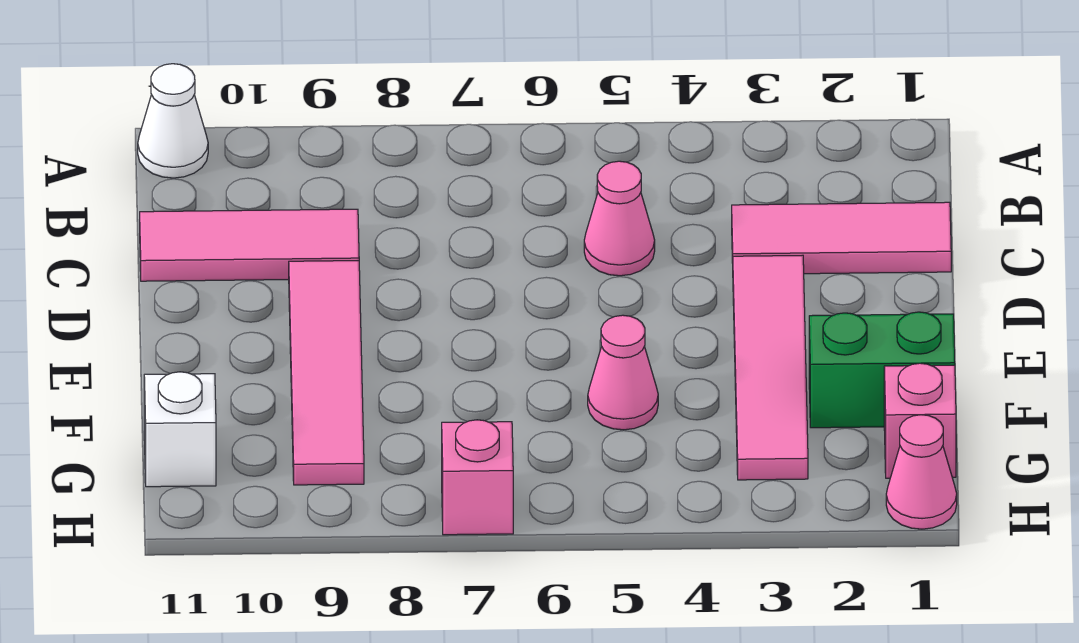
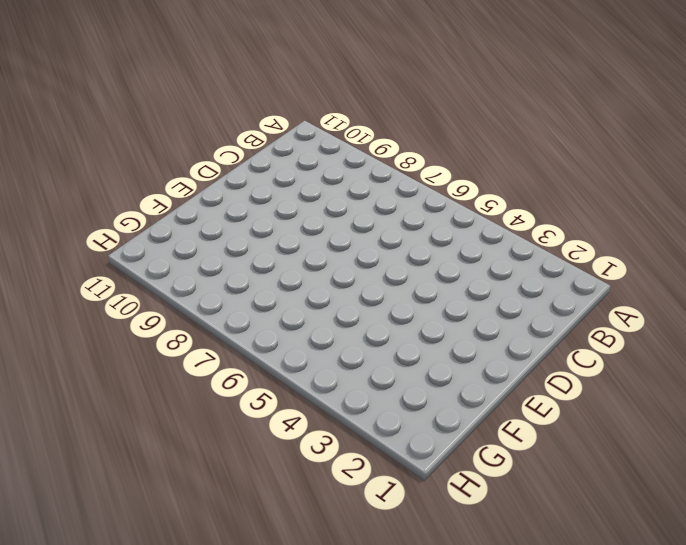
none -> white cone A11 level 1
none -> pink tile C1:C3 level 1
none -> pink cone C5 level 1

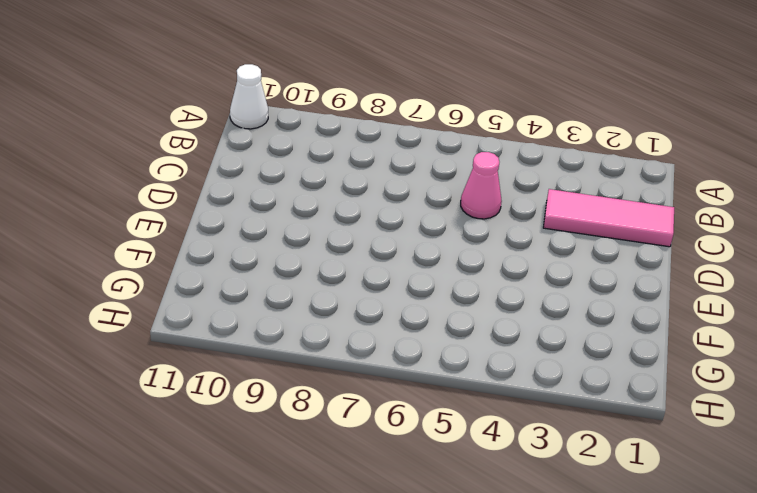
none -> pink tile C9:C11 level 1
none -> pink tile D3:G3 level 1
none -> pink tile D9:G9 level 1

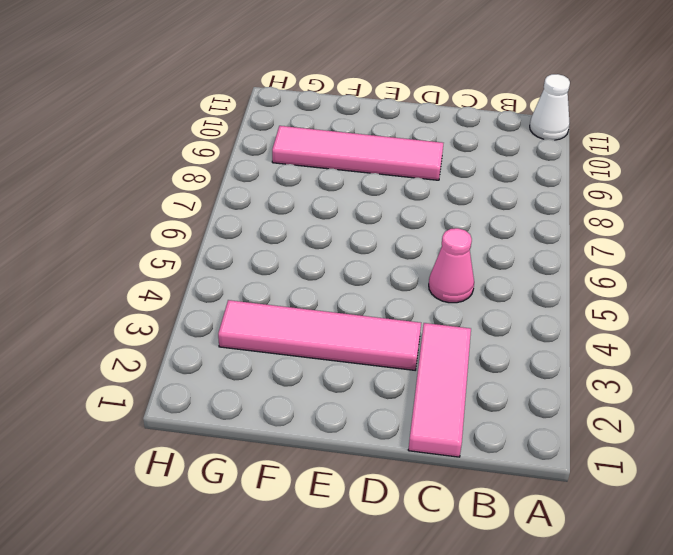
none -> pink tile C9:C11 level 1
none -> green brick F1:F2 level 1
none -> pink cone F5 level 1

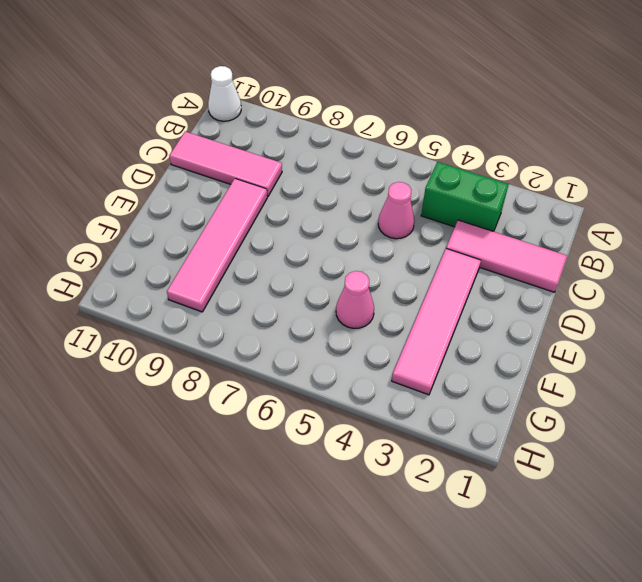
green brick B3:B4 level 1 -> green brick F1:F2 level 1
none -> pink brick G1 level 1
none -> white brick G11 level 1
none -> pink cone H1 level 1

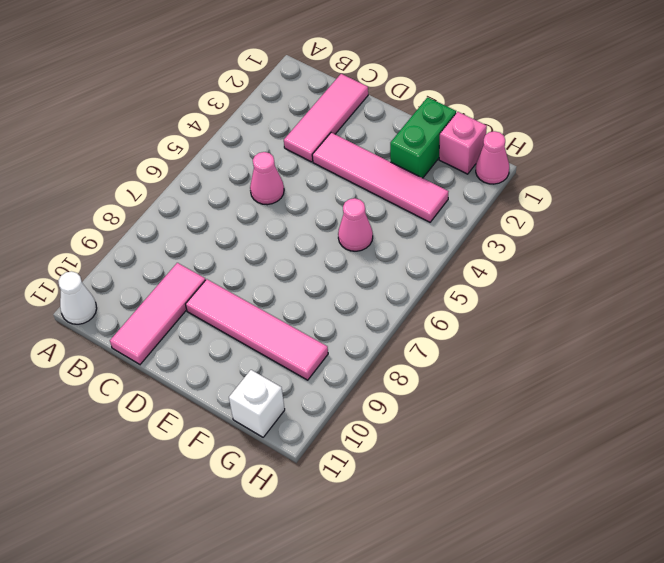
none -> pink brick H7 level 1

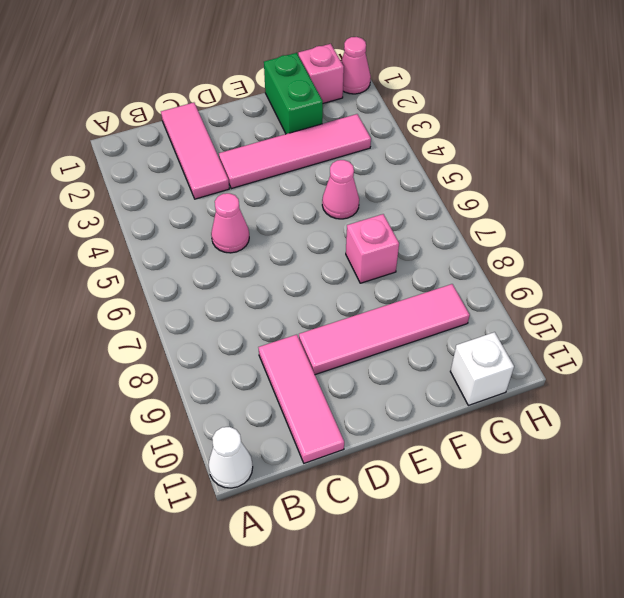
pink brick F7 level 1 -> pink brick H7 level 1

